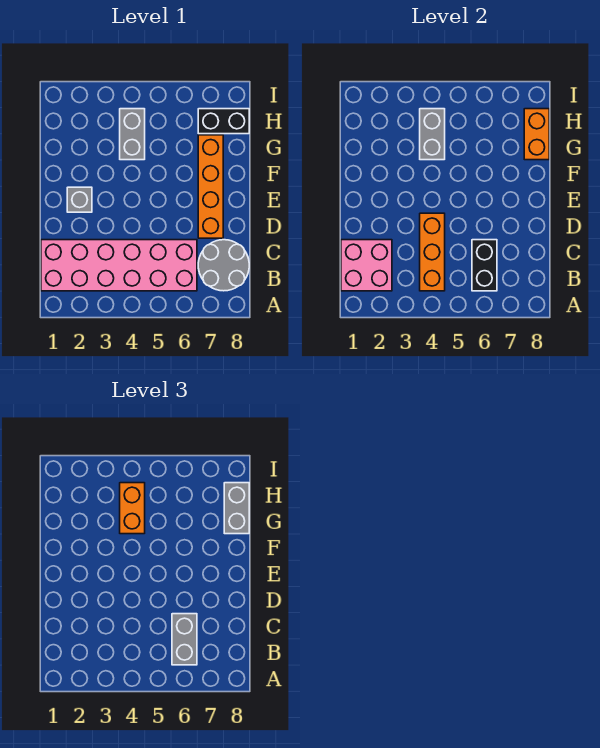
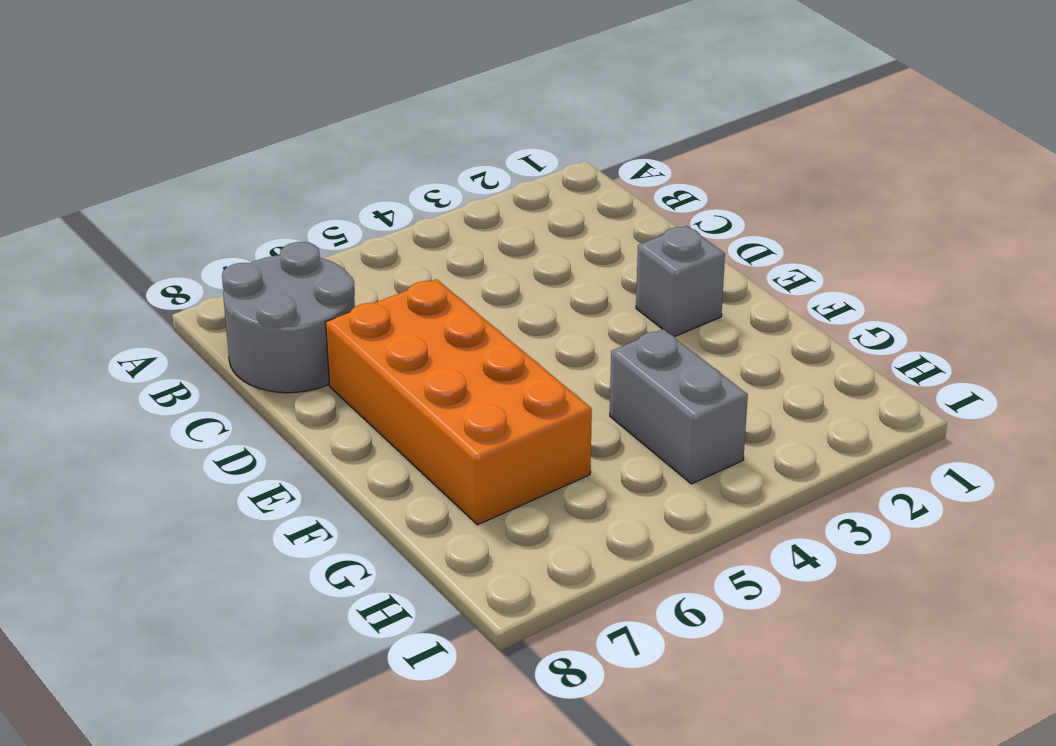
orange brick D6:G7 level 1 -> orange brick D7:G7 level 1
none -> pink brick B1:C6 level 1
none -> black brick H7:H8 level 1
none -> pink brick B1:C2 level 2

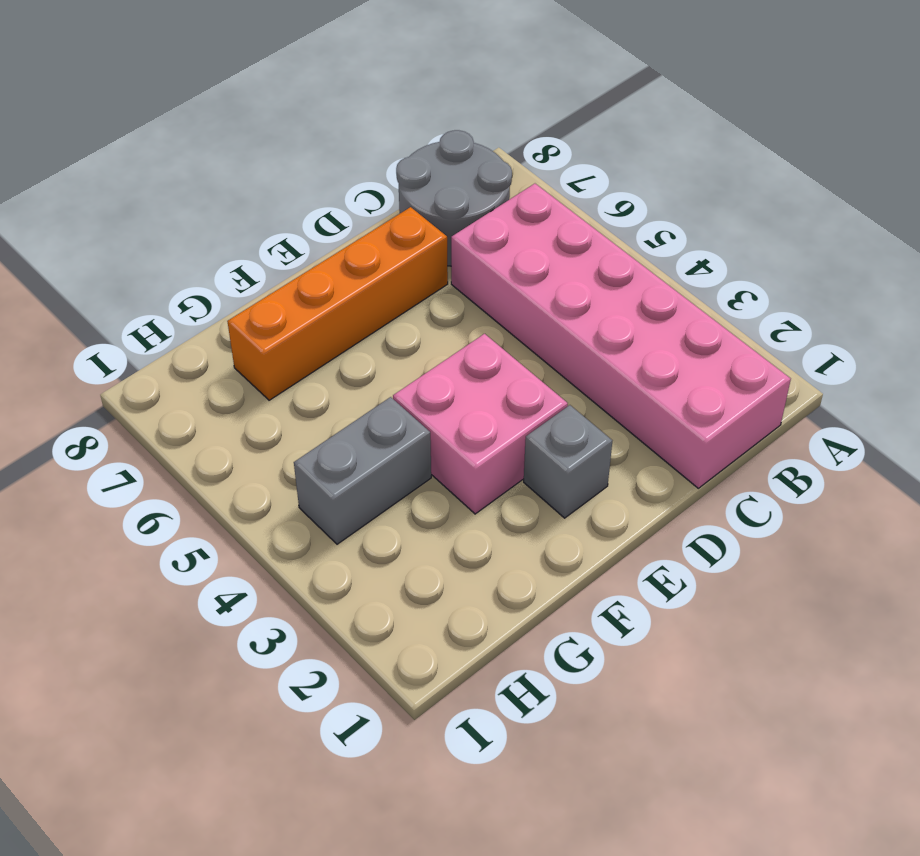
pink brick E3:F4 level 1 -> pink brick B1:C2 level 2
none -> black brick H7:H8 level 1
none -> orange brick B4:D4 level 2
none -> black brick B6:C6 level 2

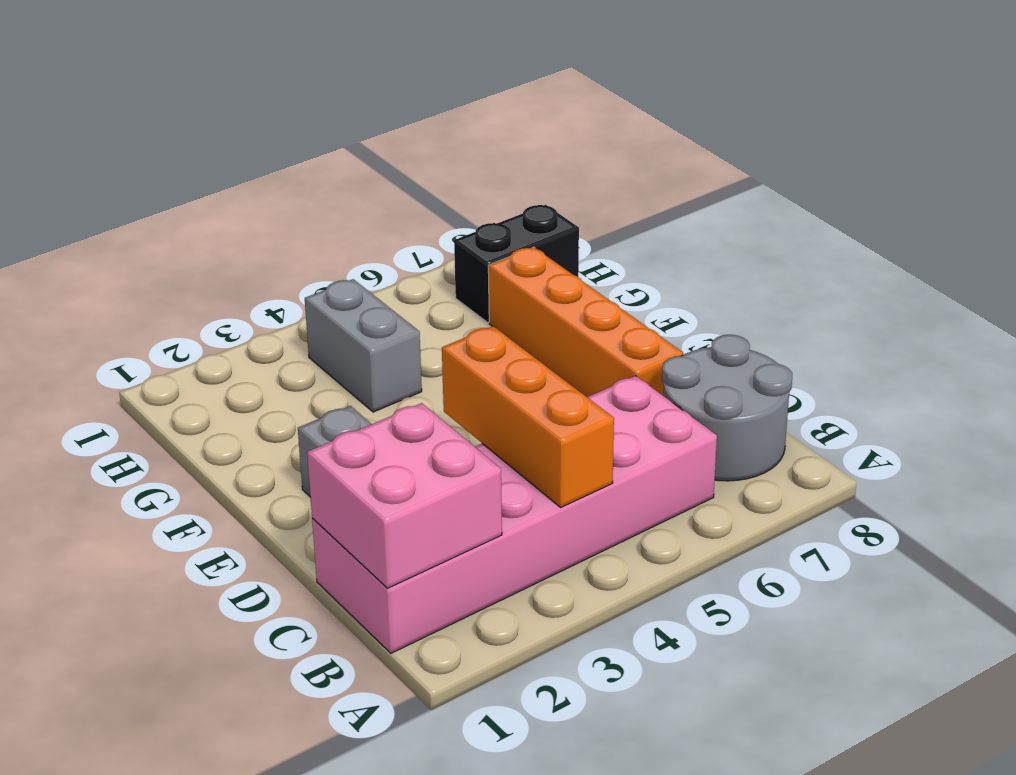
none -> black brick B6:C6 level 2
none -> grey brick G4:H4 level 2
none -> orange brick G8:H8 level 2

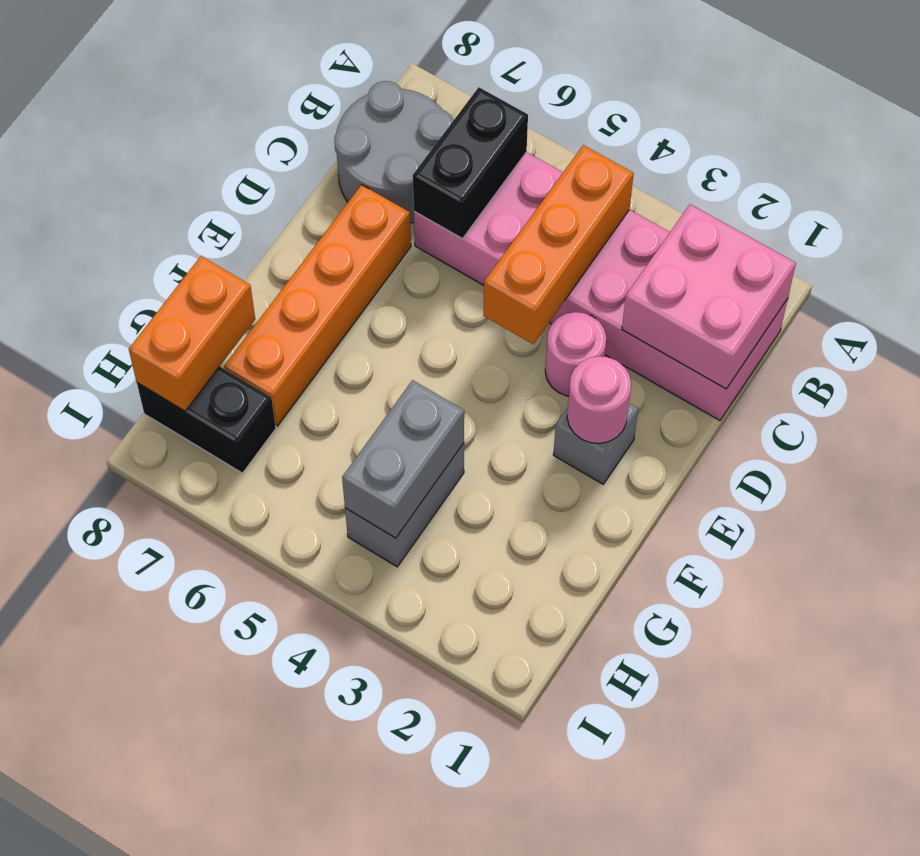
pink round brick D3 level 1 -> none
pink round brick E2 level 2 -> none
none -> grey brick B6:C6 level 3
none -> orange brick G4:H4 level 3
none -> grey brick G8:H8 level 3

